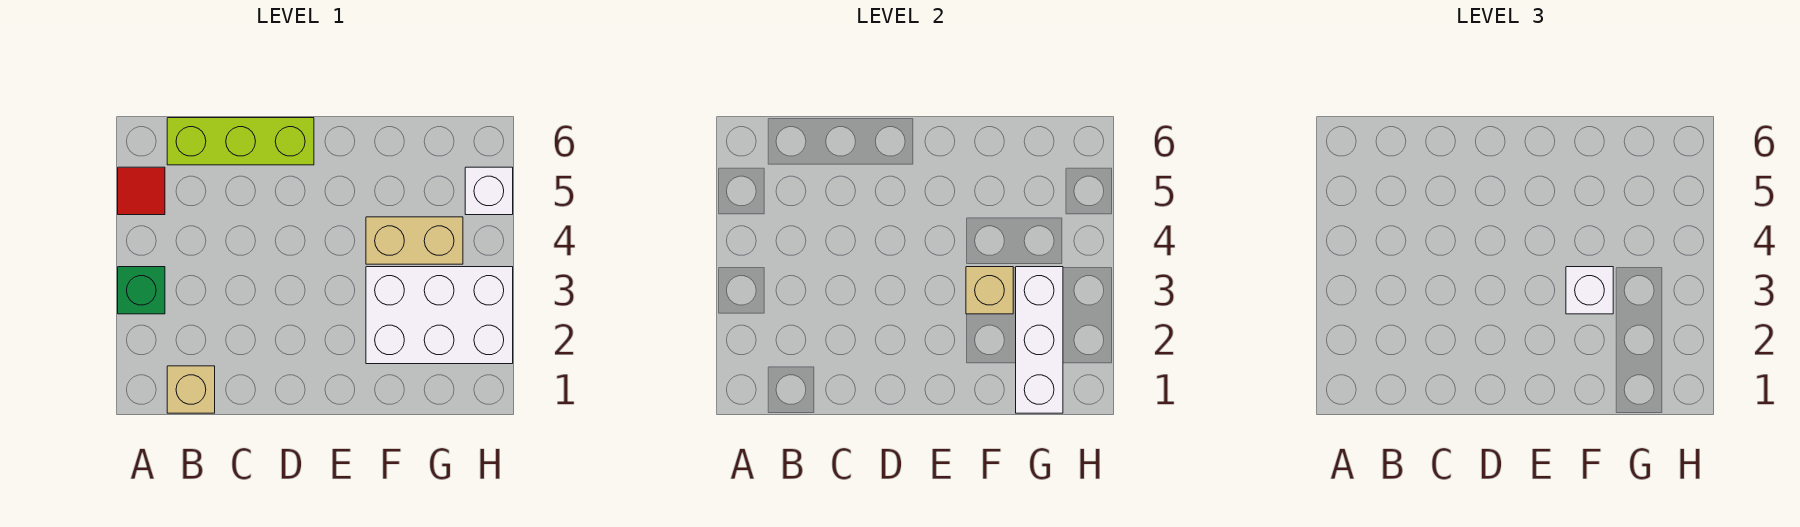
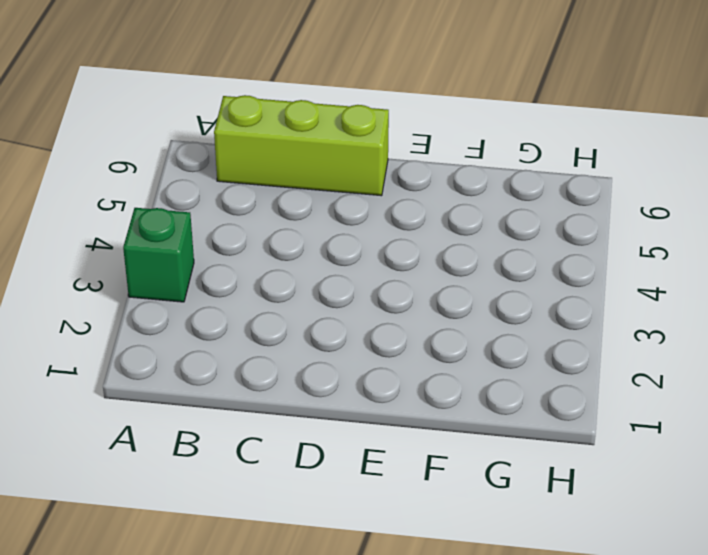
none -> red tile A5 level 1
none -> tan brick B1 level 1

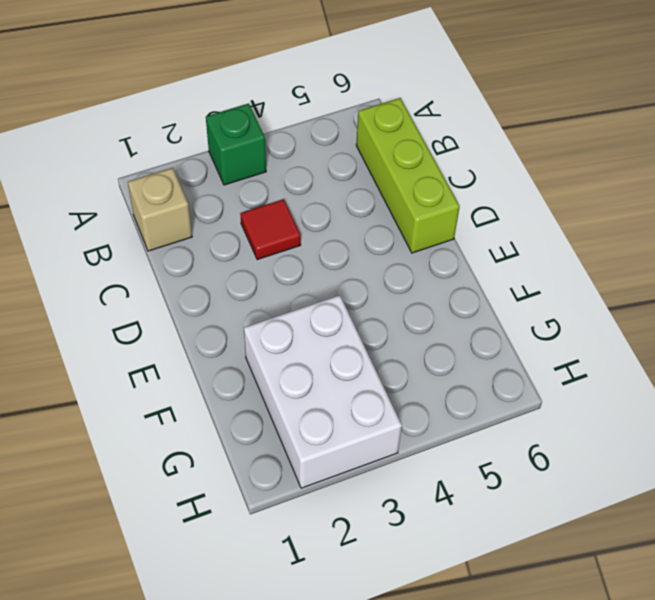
red tile C3 level 1 -> red tile A5 level 1
none -> tan brick F4:G4 level 1
none -> white brick H5 level 1

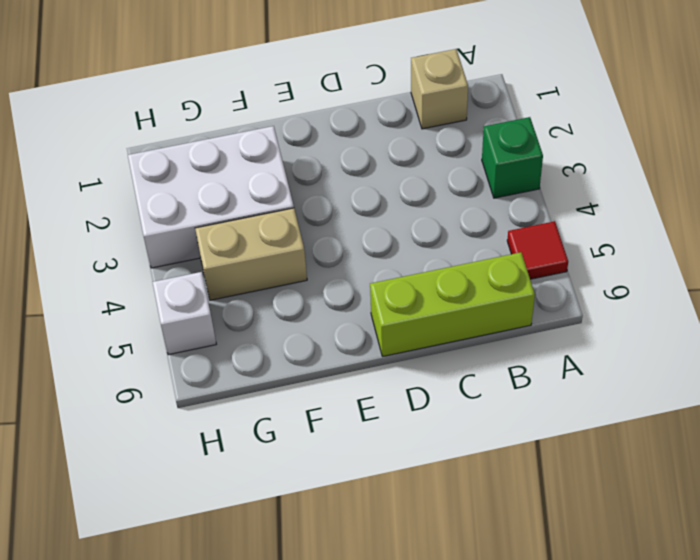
none -> tan brick F3 level 2
none -> white brick G1:G3 level 2

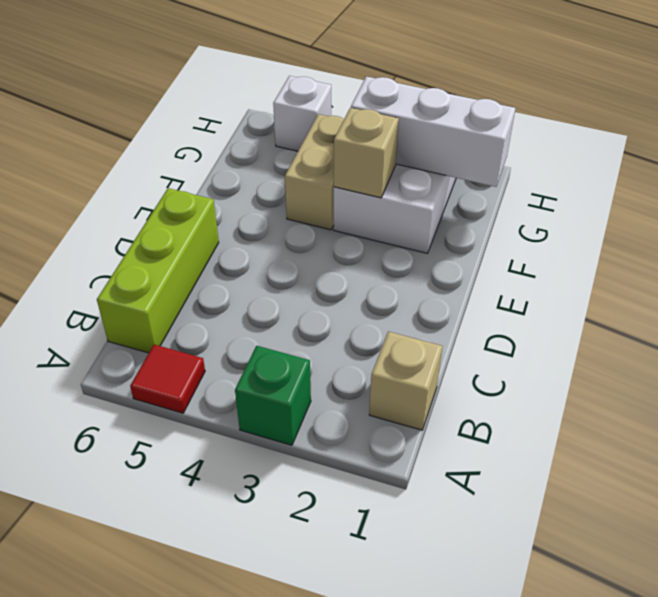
none -> white brick F3 level 3

